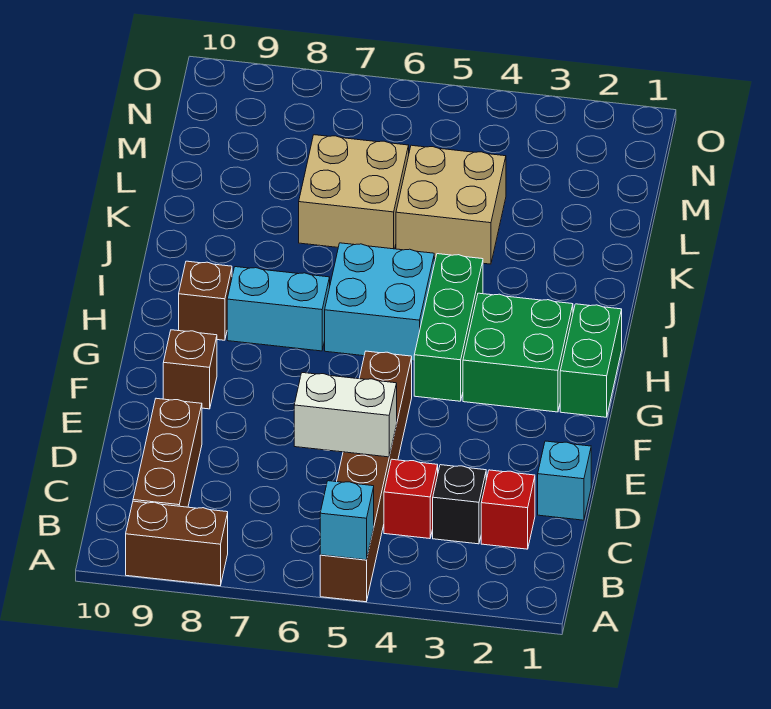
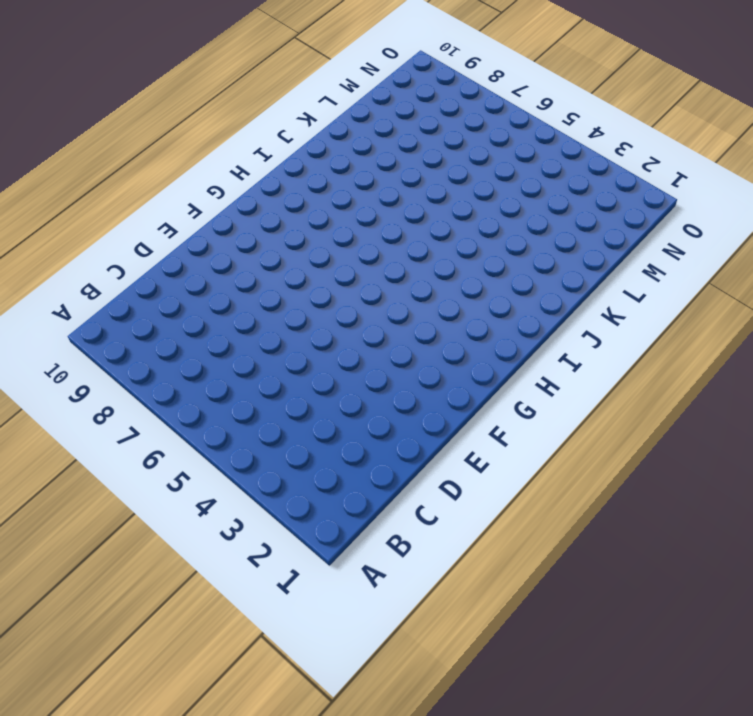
none -> brown brick A5:F5 level 1
none -> brown brick A8:A9 level 1
none -> brown brick B9:D9 level 1

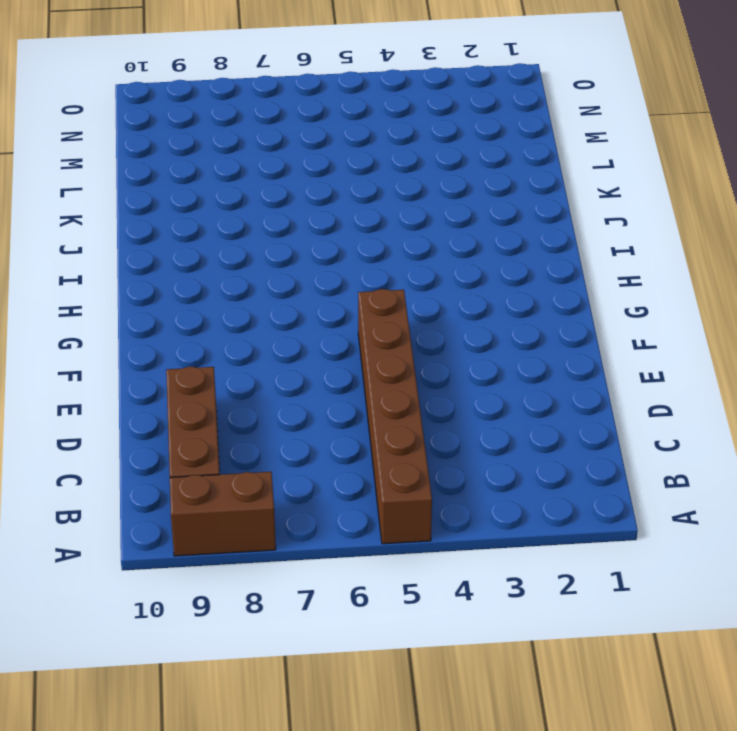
none -> red brick C2 level 1
none -> black brick C3 level 1
none -> red brick C4 level 1

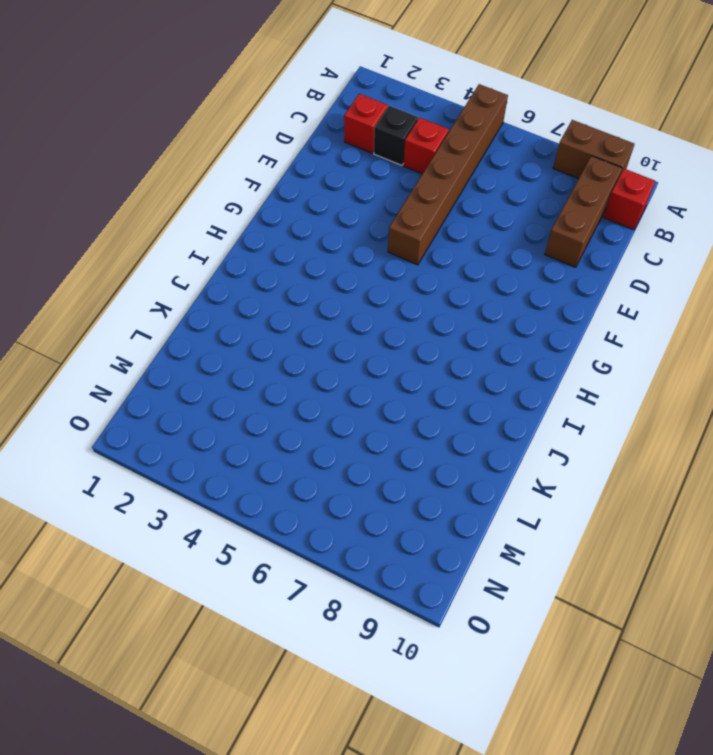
red brick B10 level 1 -> none
none -> cyan brick D1 level 1
none -> brown brick F9 level 1
none -> green brick G1:H1 level 1

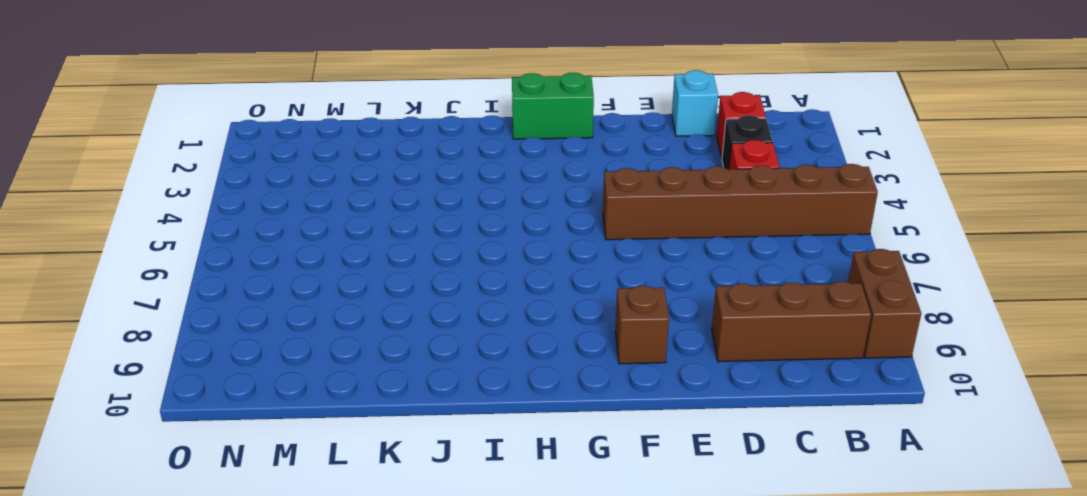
none -> green brick G2:H3 level 1
none -> green brick G4:I4 level 1
none -> cyan brick H5:I6 level 1

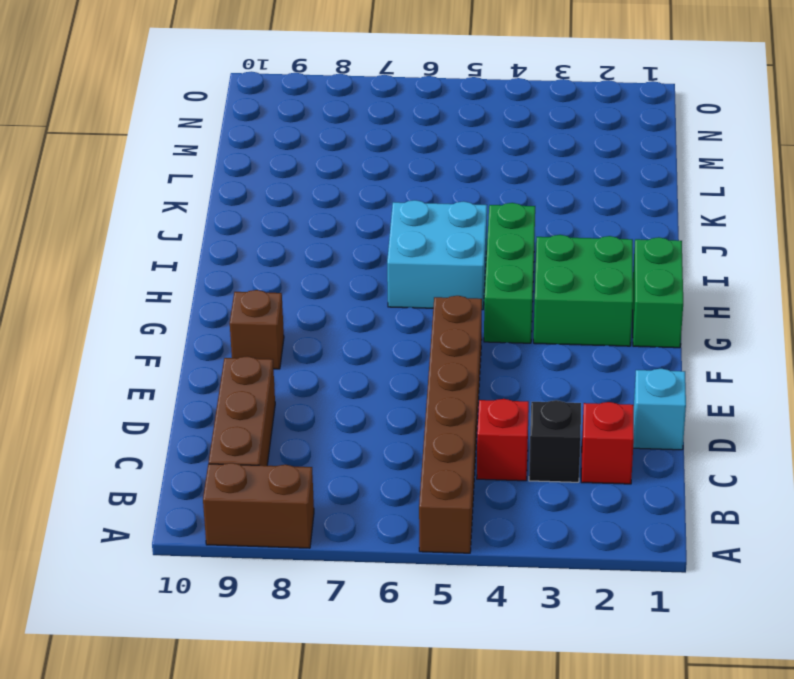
none -> cyan brick H7:H8 level 1
none -> brown brick H9 level 1
none -> tan brick K4:L5 level 1

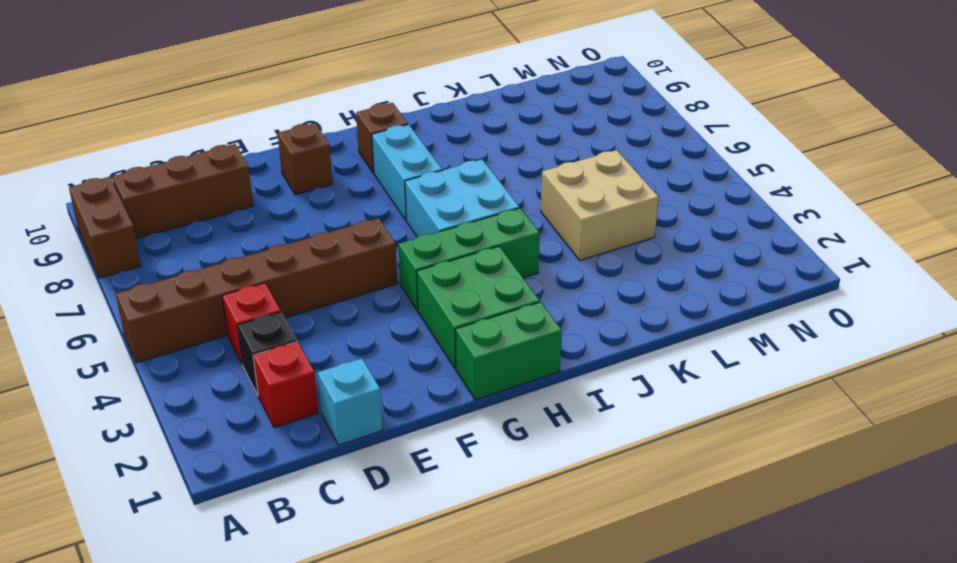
none -> tan brick K6:L7 level 1
none -> cyan brick A5 level 2
none -> white brick D5:D6 level 2

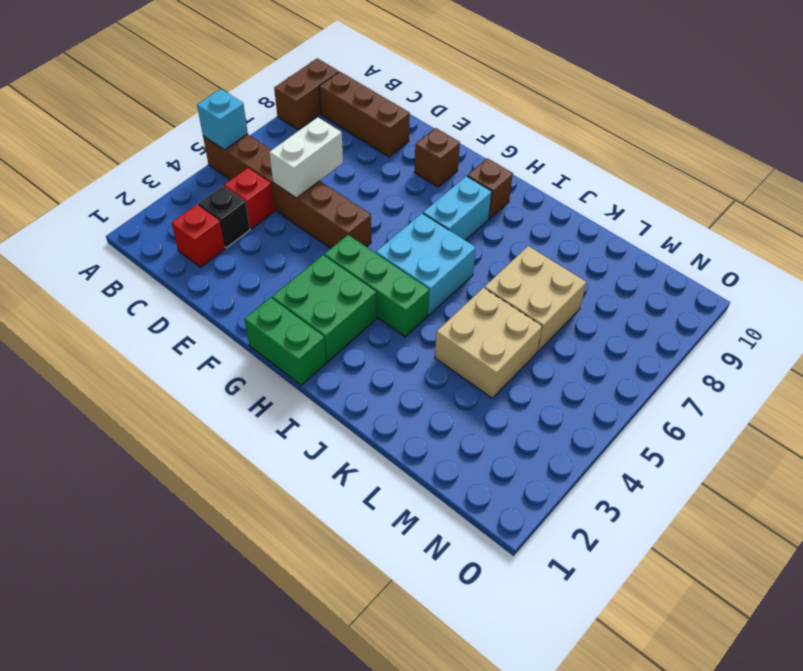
none -> cyan brick D1 level 1

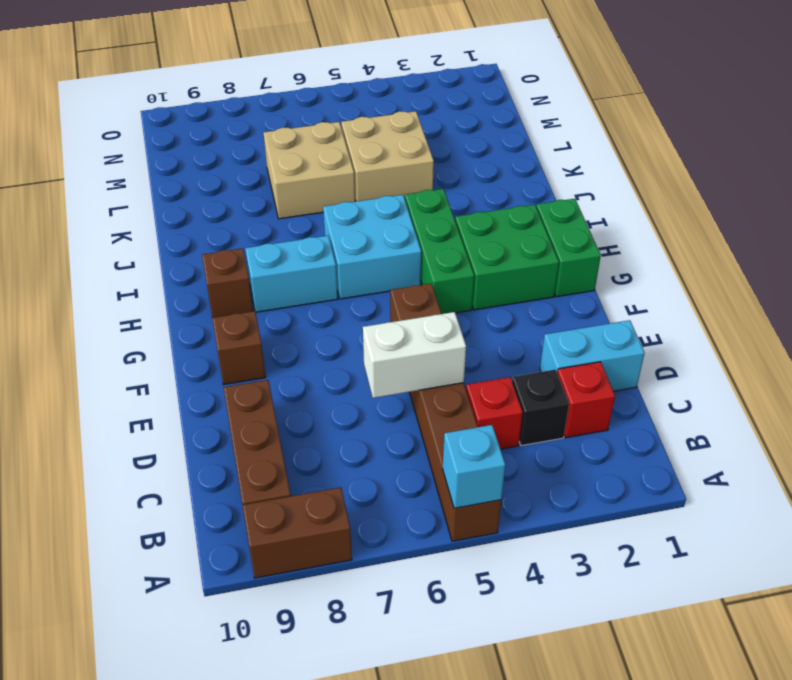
cyan brick D1:D2 level 1 -> cyan brick D1 level 1

